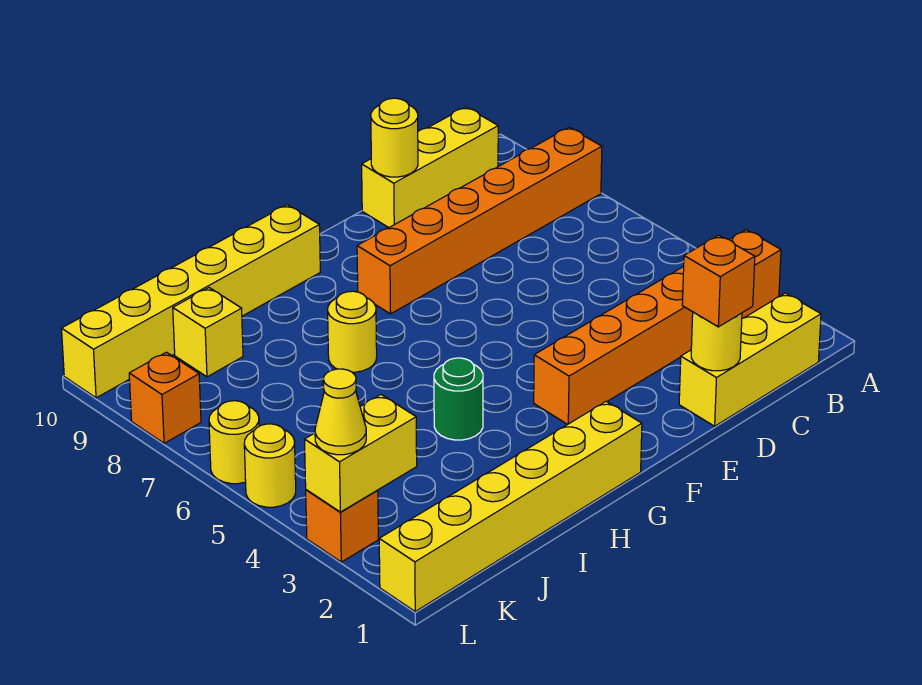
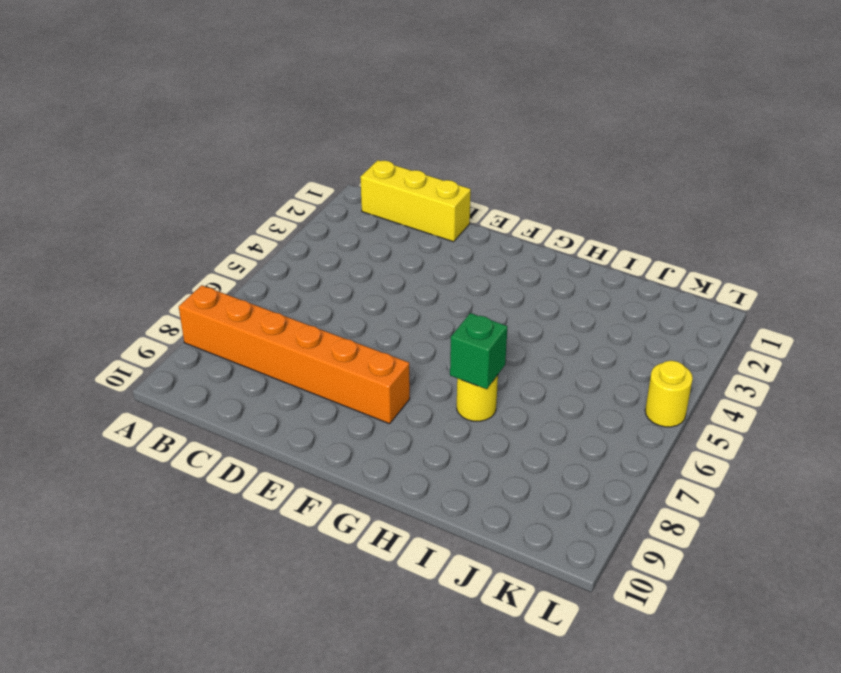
green brick H7 level 2 -> none
none -> orange brick A3:F3 level 1
none -> yellow brick B10:D10 level 1
none -> yellow brick G1:L1 level 1

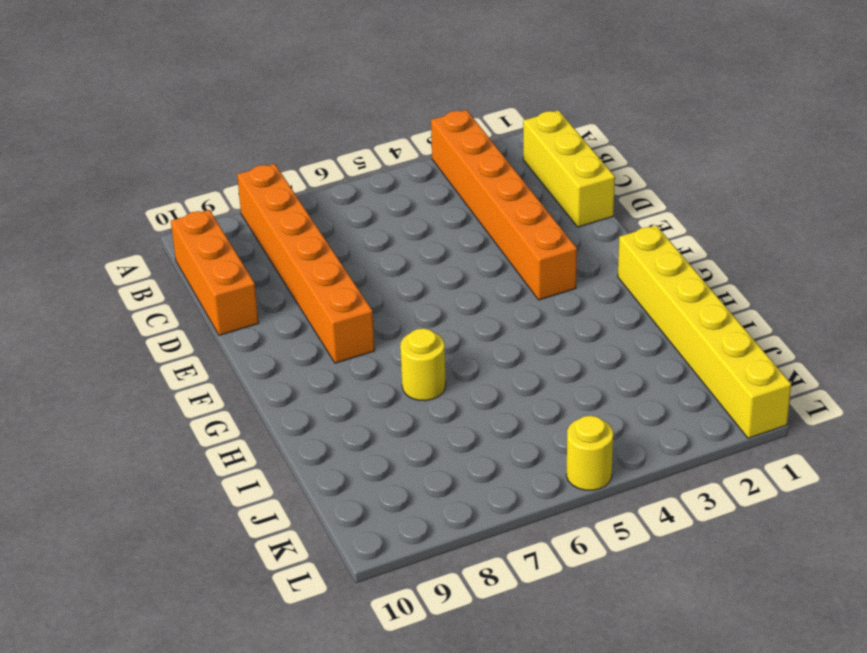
orange brick B10:D10 level 1 -> yellow brick B10:D10 level 1
none -> yellow brick G10:L10 level 1
none -> green round brick H4 level 1
none -> yellow brick J9 level 1

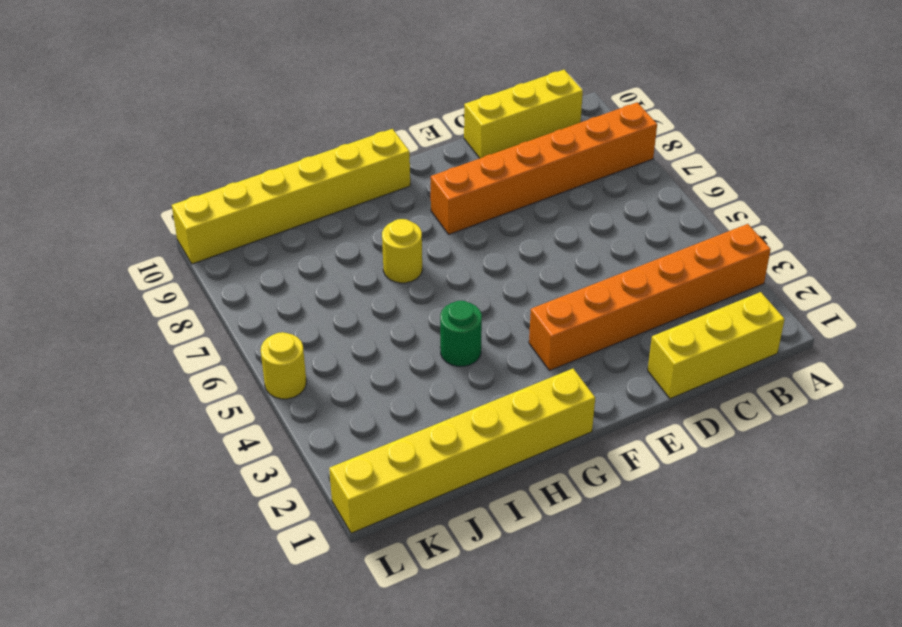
none -> yellow brick J9 level 1
none -> orange brick L3 level 1
none -> yellow round brick L6 level 1

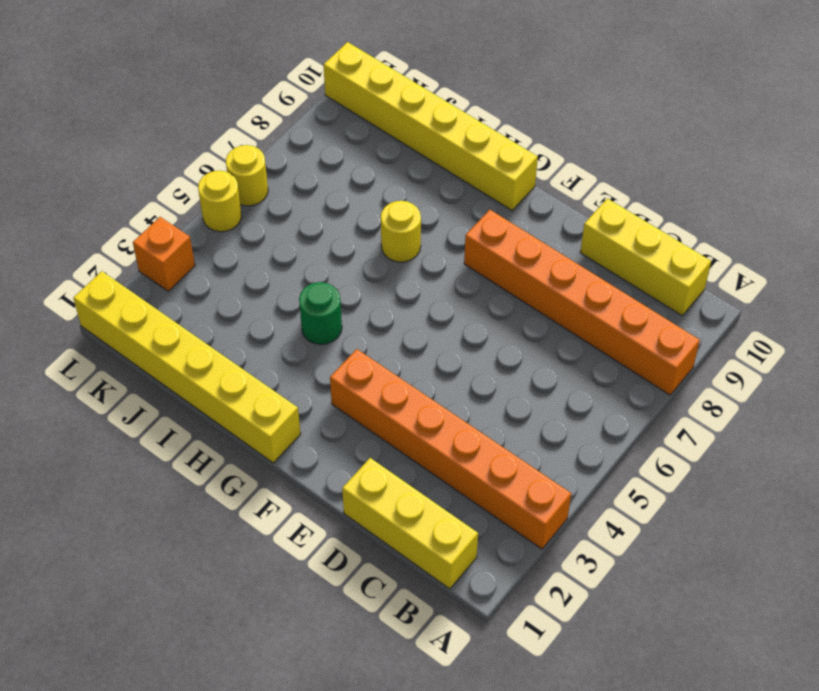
none -> yellow brick J9 level 1
none -> orange brick L8 level 1
none -> yellow round brick D1 level 2

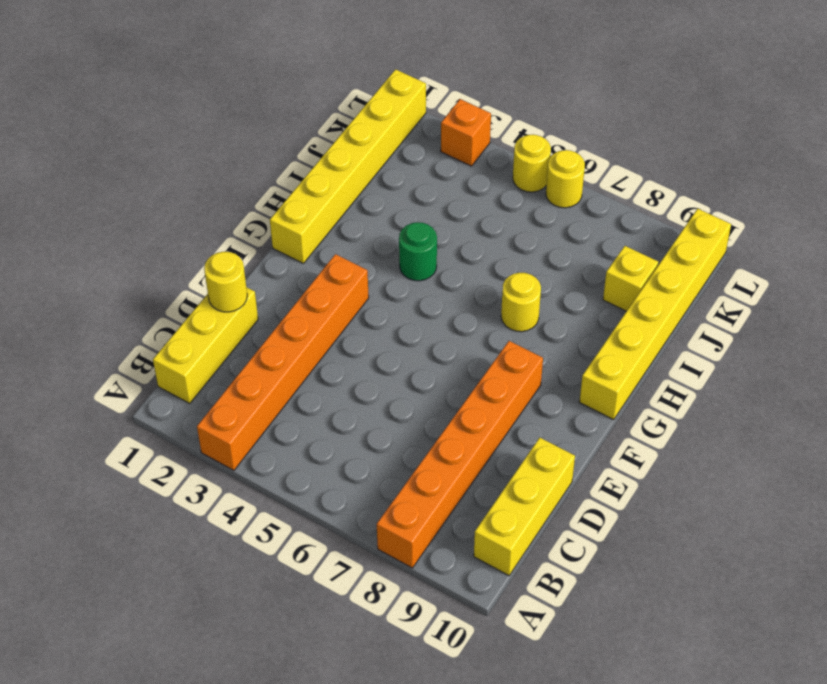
none -> orange brick L8 level 1
none -> yellow round brick D10 level 2
none -> yellow brick K3:L3 level 2

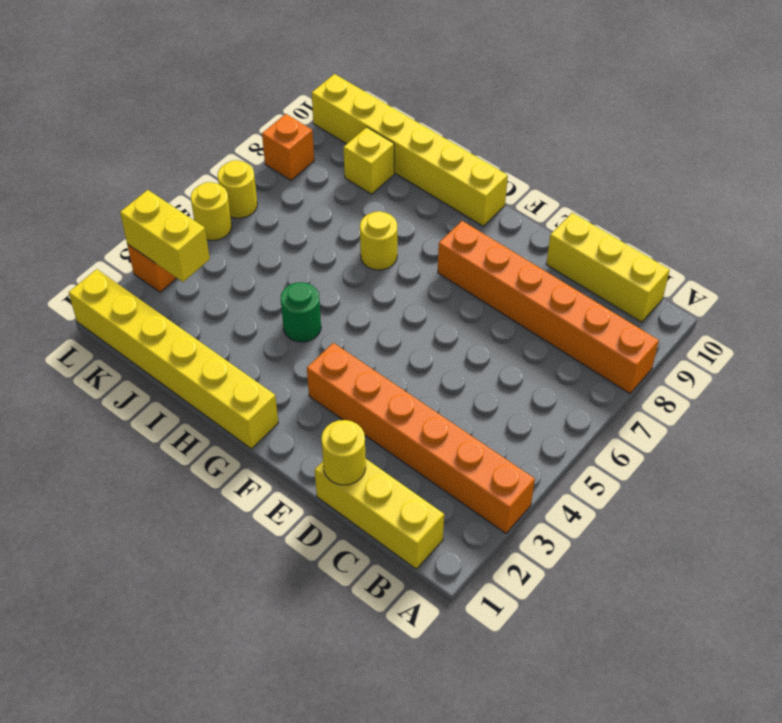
none -> yellow round brick D10 level 2
none -> orange brick D1 level 3
none -> yellow cone L3 level 3

